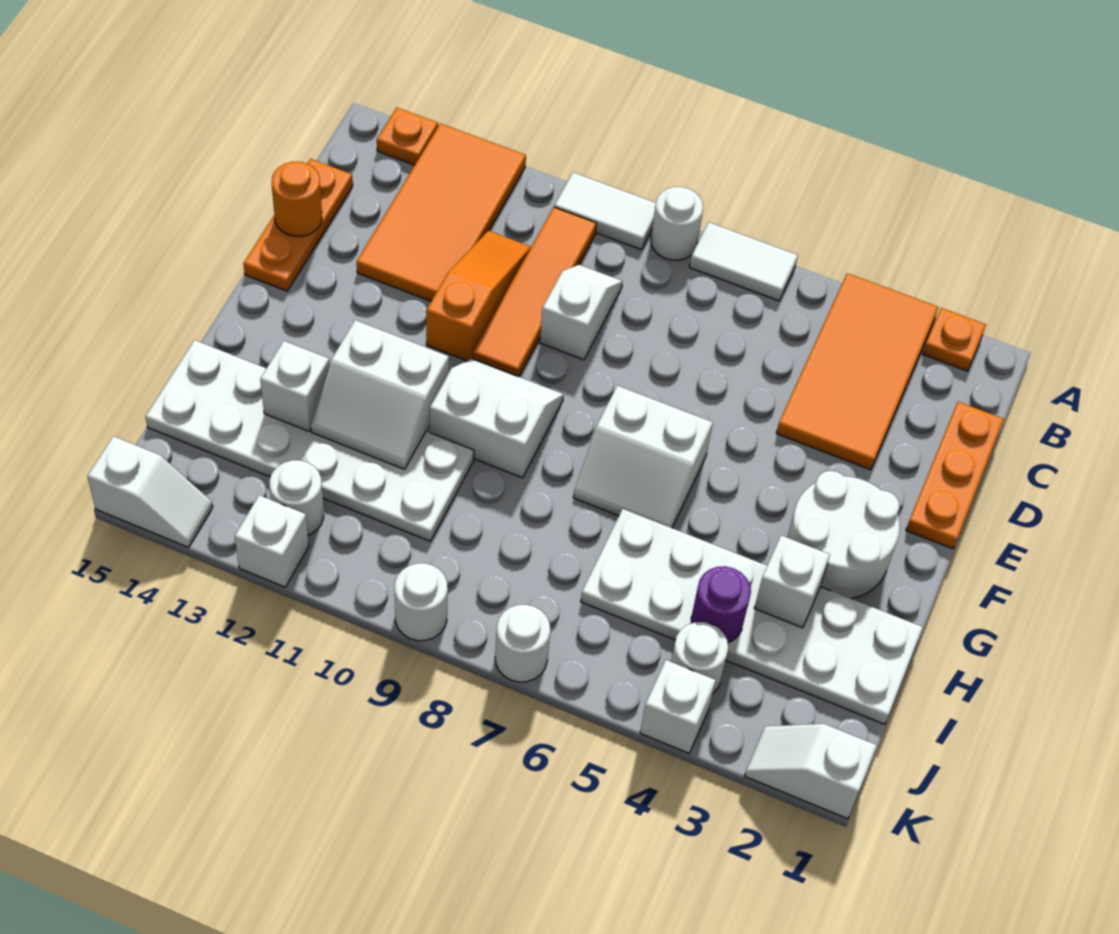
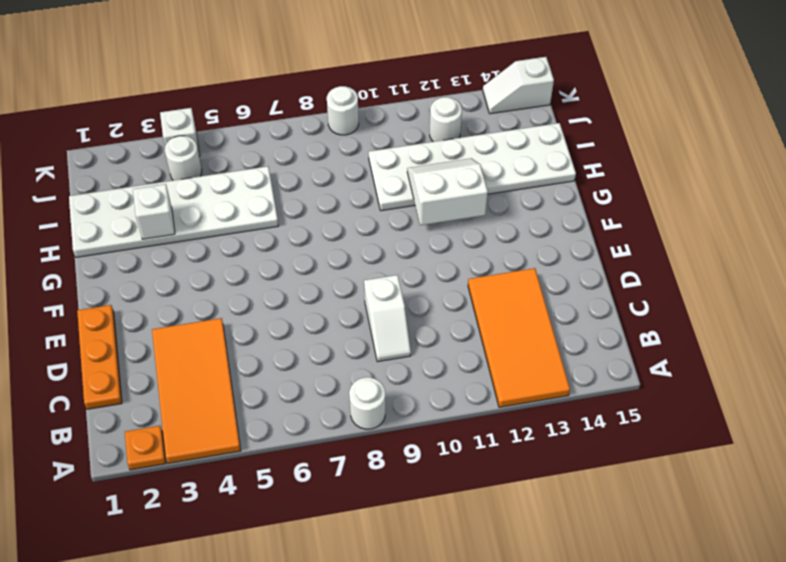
none -> white tile A6:A7 level 1
none -> white tile A9:A10 level 1
none -> orange plate A14 level 1
none -> orange tile B10:E10 level 1

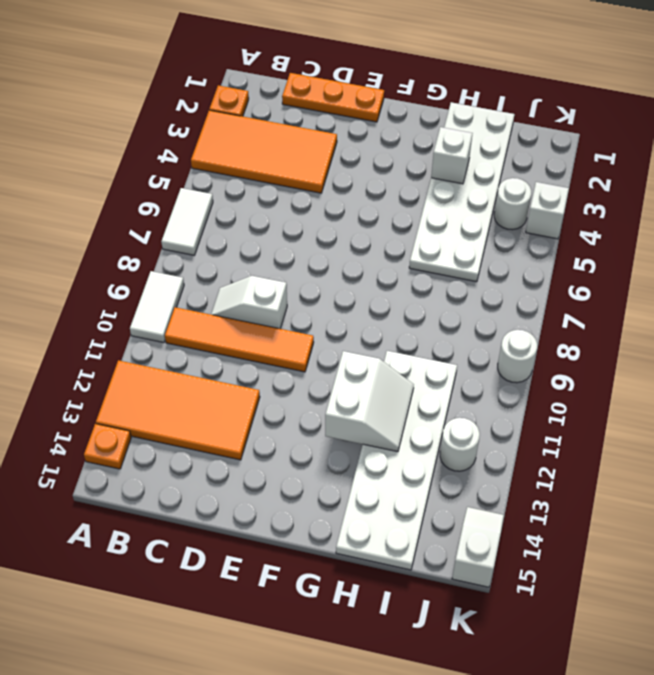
none -> white round brick A8 level 1
none -> orange slope C11:E11 level 1 top E
none -> orange plate C15:E15 level 1
none -> white round brick F2:G3 level 1

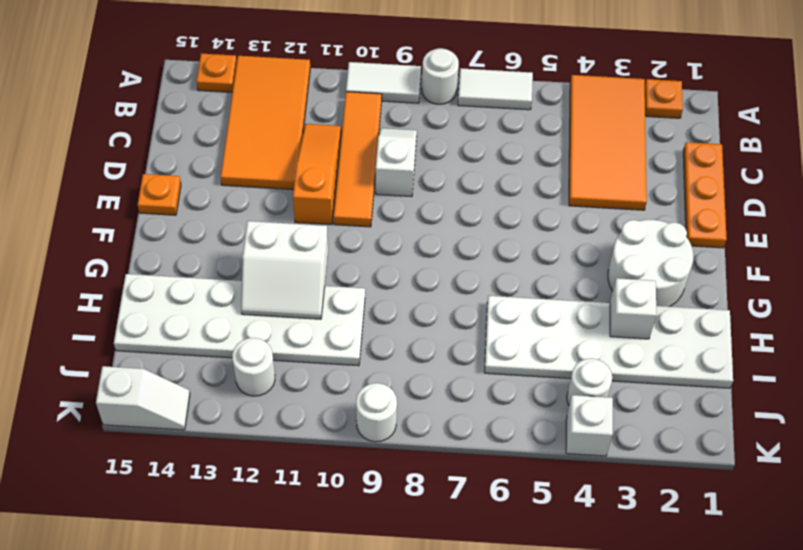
orange plate E15 level 1 -> orange plate C15:E15 level 1
none -> white slope F6:G7 level 1 top F
none -> white slope F9:G10 level 1 top G
none -> white slope K1:K2 level 1 top 1
none -> white round brick K7 level 1

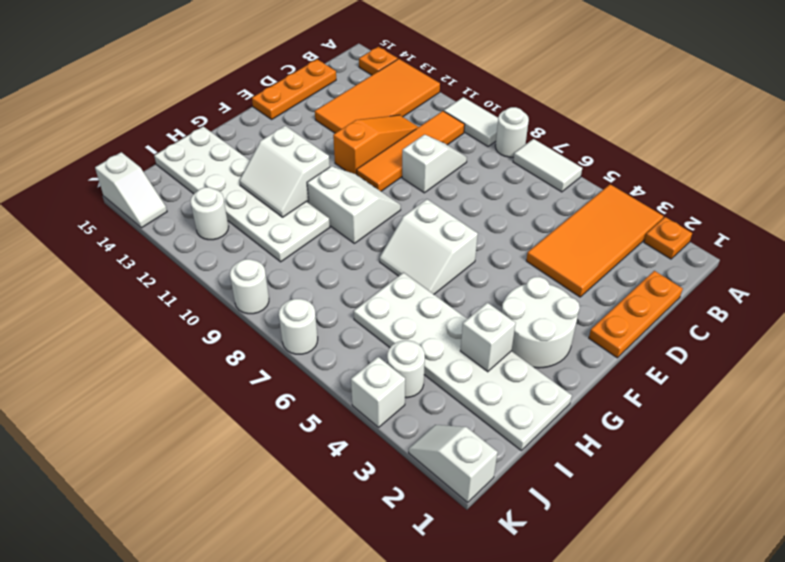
none -> white brick K12 level 1
none -> orange round brick D15 level 2
none -> white brick H13 level 2
none -> purple round brick I4 level 2

